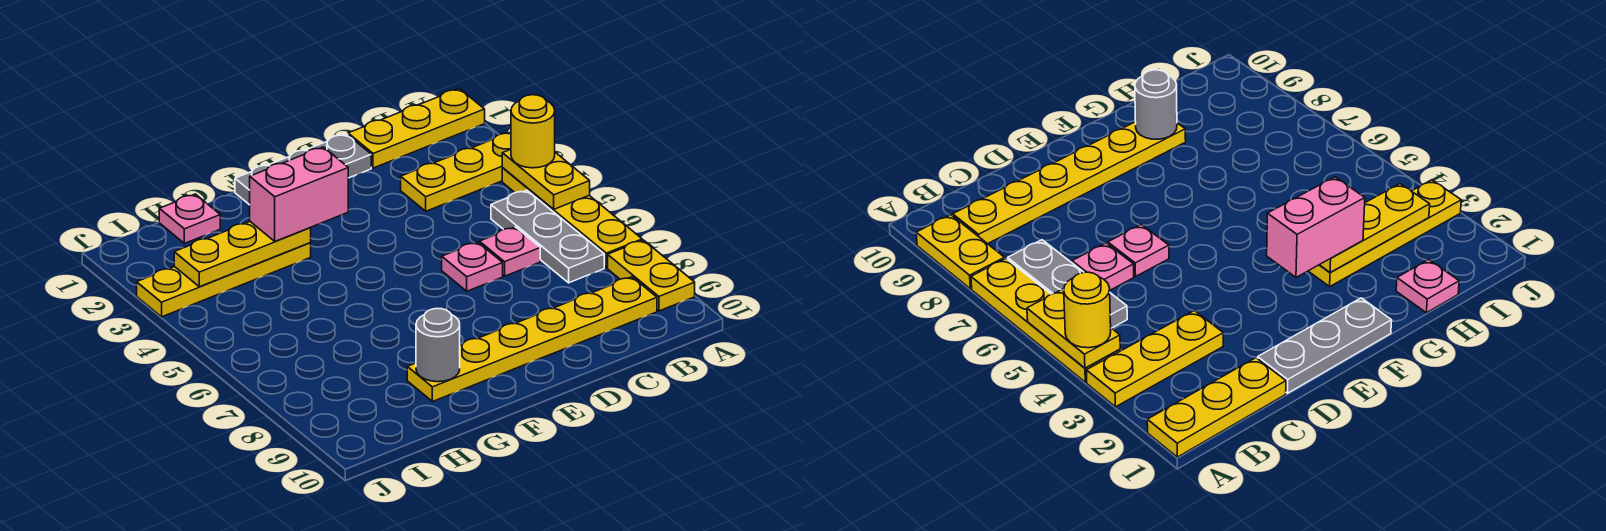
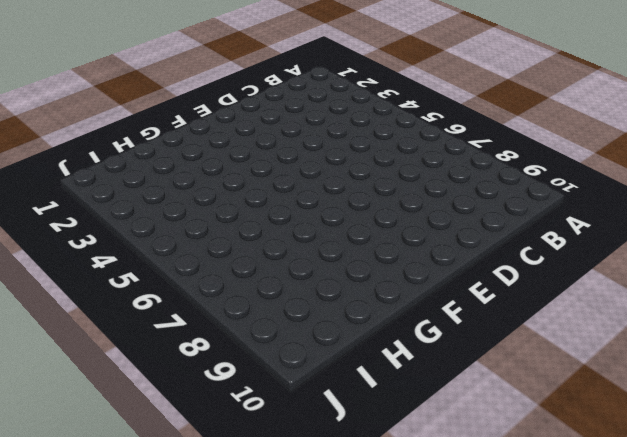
none -> yellow plate A1:C1 level 1
none -> yellow plate A3:C3 level 1
none -> yellow plate A4:A7 level 1

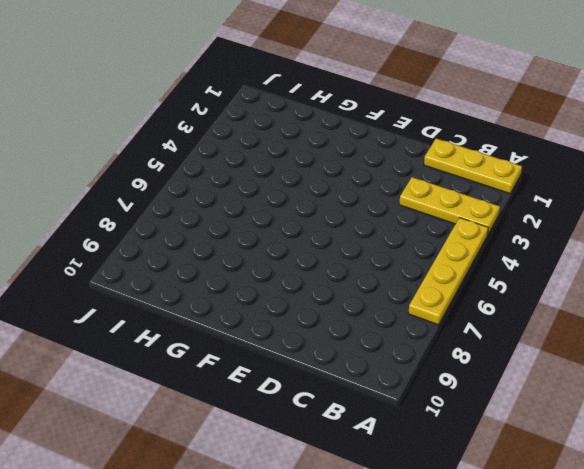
none -> yellow plate A8:A9 level 1
none -> grey plate B5:B7 level 1
none -> yellow plate B9:G9 level 1

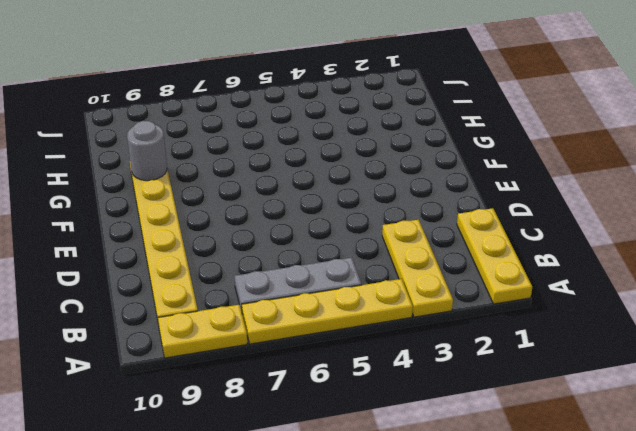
none -> pink plate C6 level 1
none -> grey plate D1:F1 level 1
none -> pink plate D6 level 1

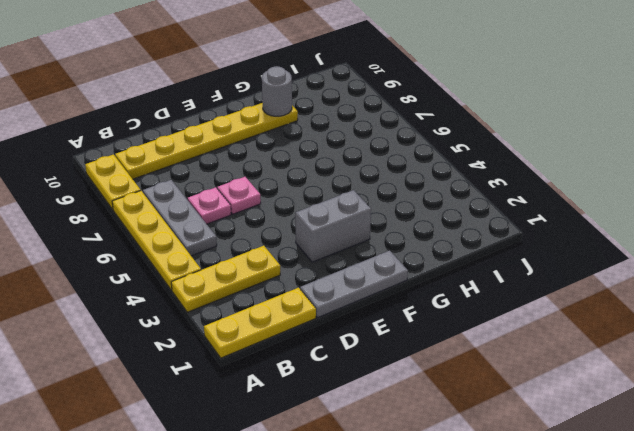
grey brick E3:F3 level 1 -> none
none -> yellow plate G3:J3 level 1
none -> pink plate H1 level 1
none -> yellow plate A4:A5 level 2

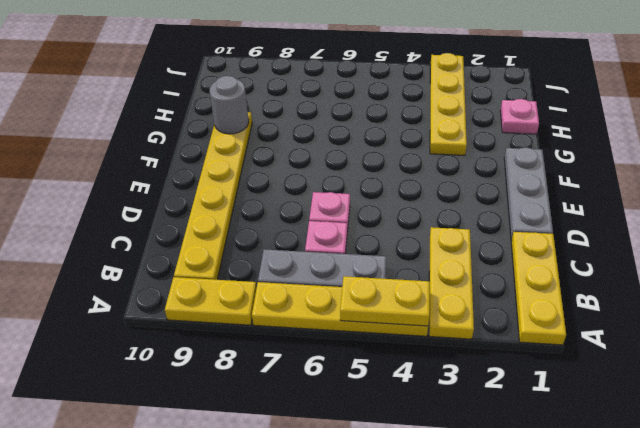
none -> yellow plate G3:I3 level 2
none -> yellow round brick A4 level 3
none -> pink brick F3:G3 level 3

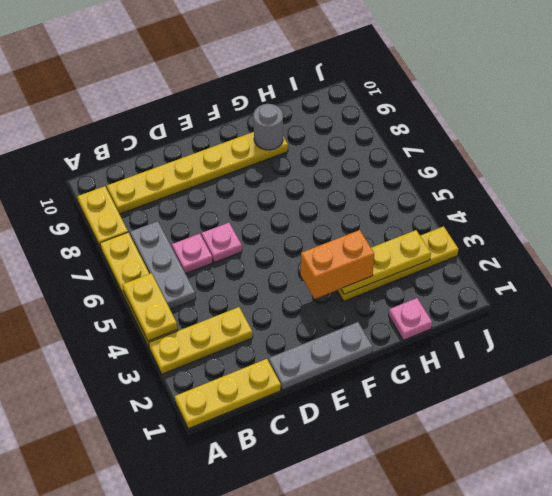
orange brick F3:G3 level 3 -> pink brick F3:G3 level 3
none -> yellow round brick A4 level 3

